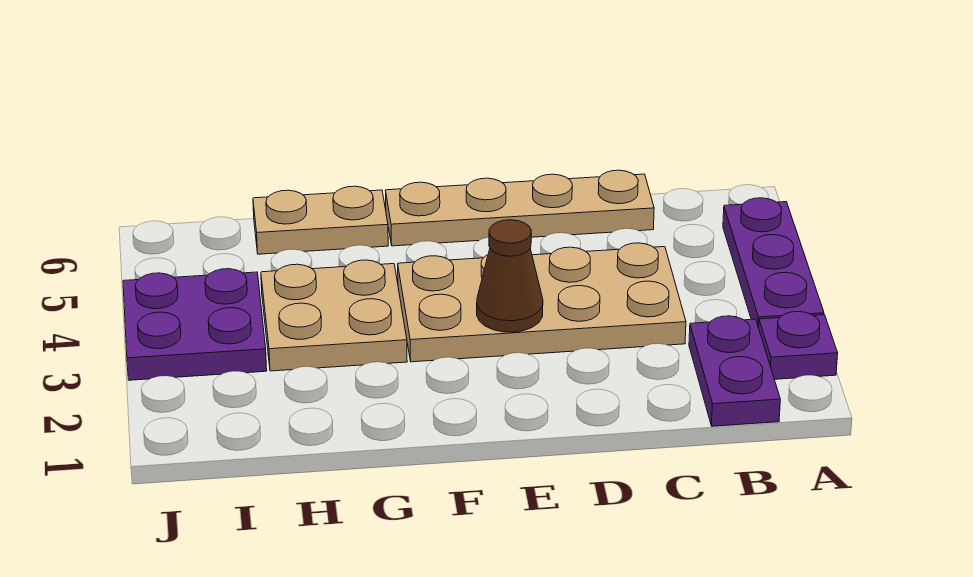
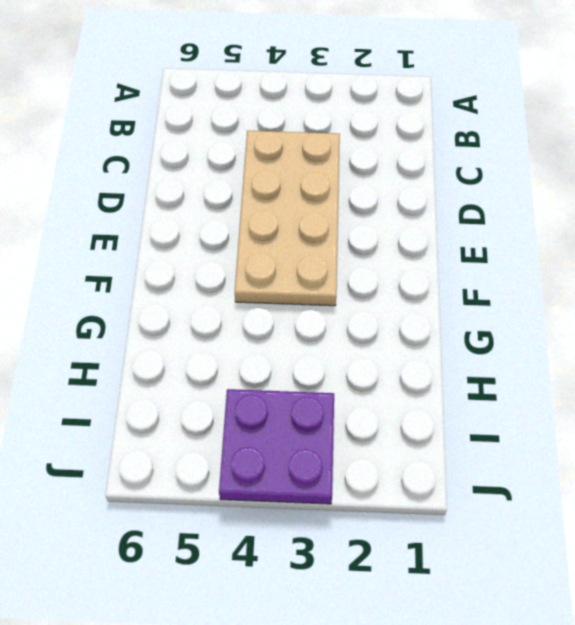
none -> purple plate A2 level 1
none -> purple plate A3:A5 level 1

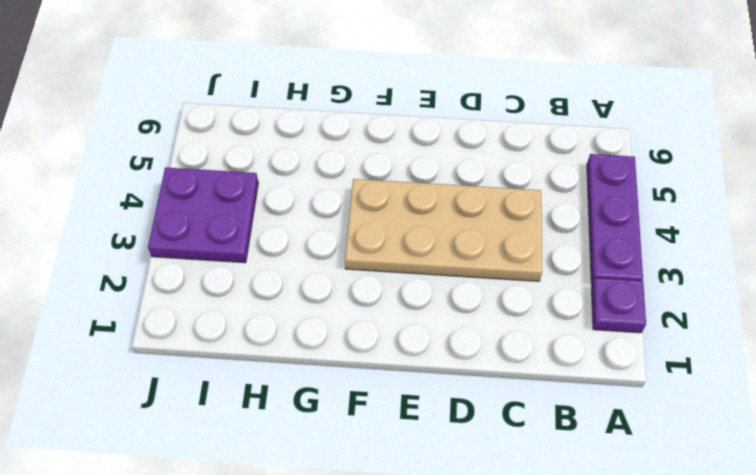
none -> purple plate B1:B2 level 1
none -> tan plate C6:F6 level 1

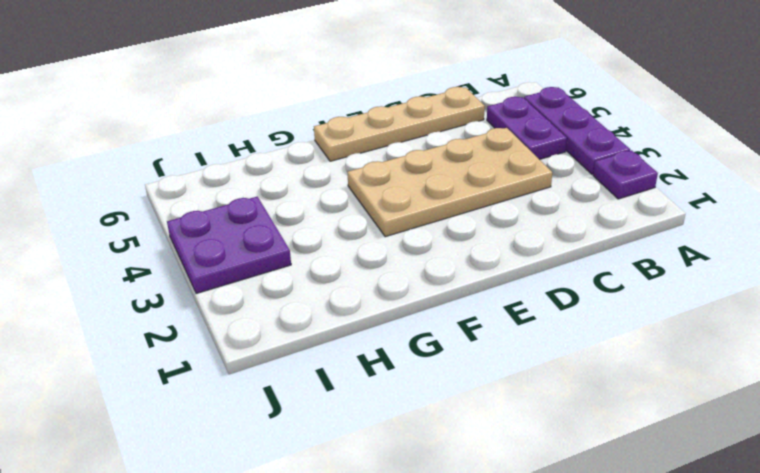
purple plate B4:B5 level 1 -> purple plate B1:B2 level 1
none -> tan plate G3:H4 level 1
none -> tan plate G6:H6 level 1

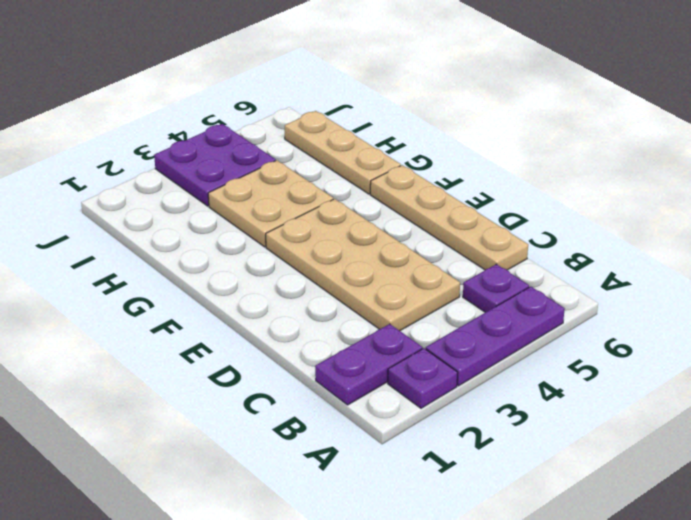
purple plate B5 level 1 -> none
tan plate G6:I6 level 1 -> tan plate G6:H6 level 1
none -> brown cone E3 level 2

